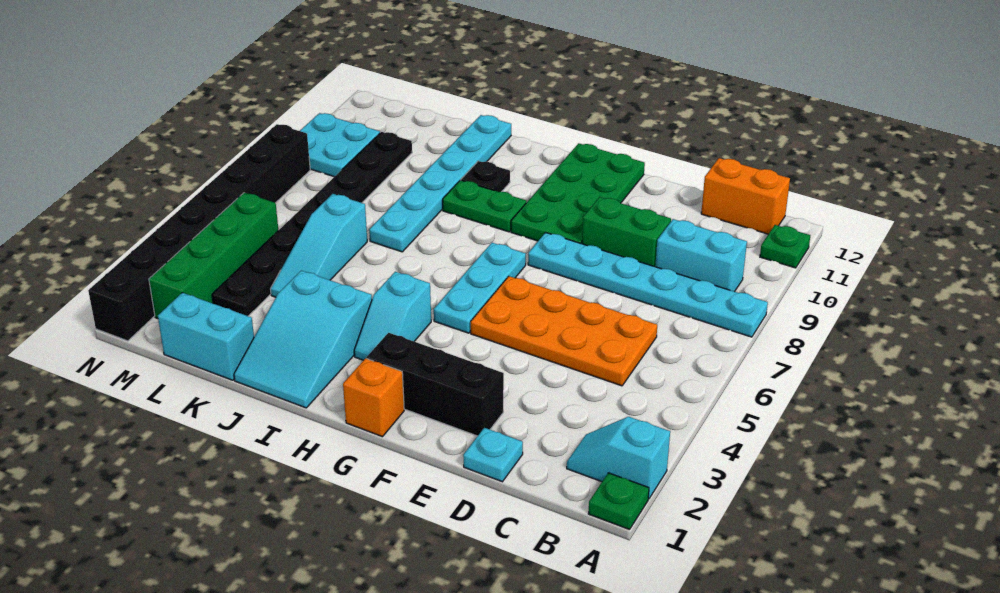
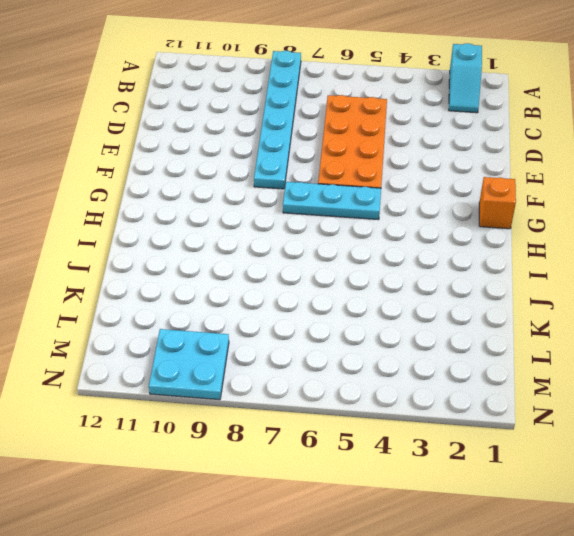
none -> green plate A1 level 1
none -> green plate A11 level 1
none -> cyan brick B9:C9 level 1

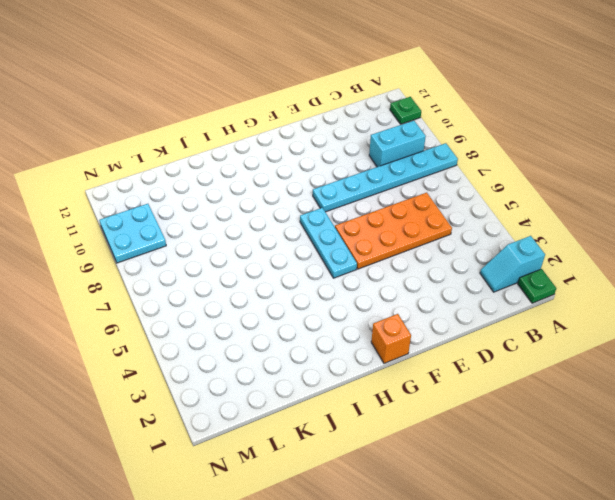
none -> orange brick B12:C12 level 1
none -> cyan plate D1 level 1
none -> green brick D9:E9 level 1

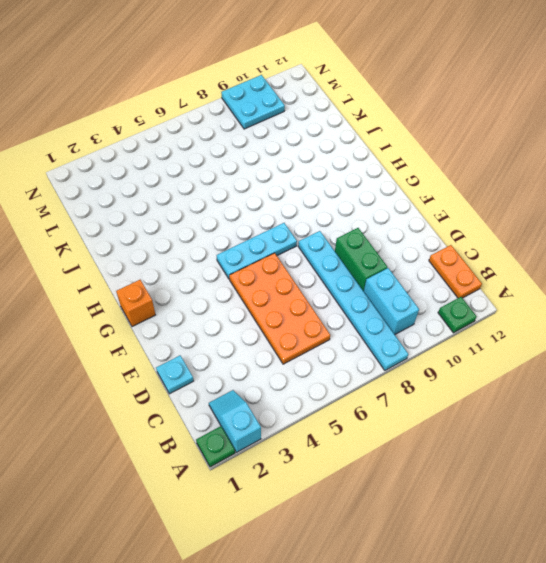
orange plate B12:C12 level 1 -> orange brick B12:C12 level 1
none -> black brick E2:G2 level 1
none -> green plate F9:G12 level 1
none -> cyan slope H3:H4 level 1 top 4

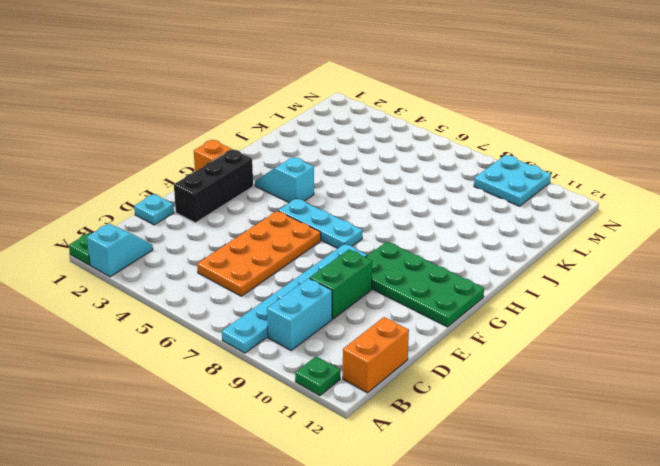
none -> green plate H9:I9 level 1
none -> cyan slope I1:J3 level 1 top 3
none -> black plate I10 level 1

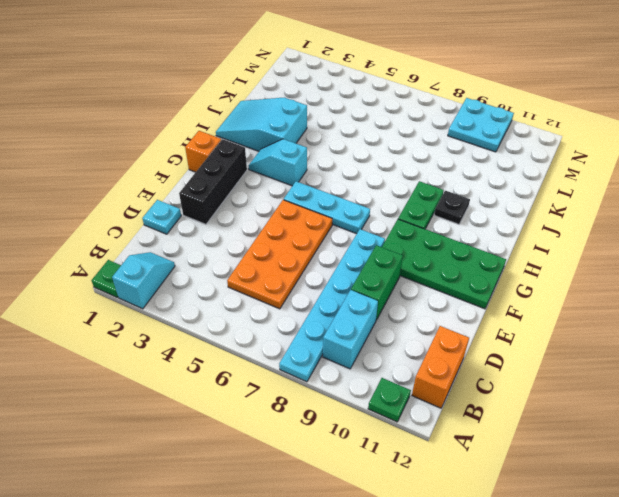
none -> cyan plate J7:J12 level 1
none -> cyan brick K1:L1 level 1
none -> cyan slope K4:K6 level 1 top 6

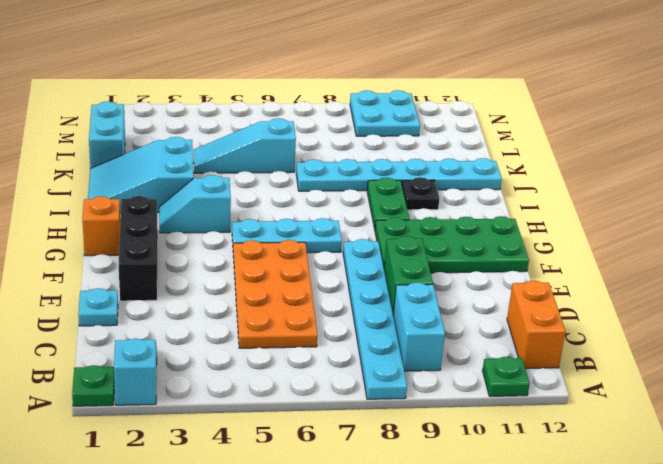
none -> black plate L3:L10 level 1
none -> green brick M2:M5 level 1
none -> black brick N1:N8 level 1

